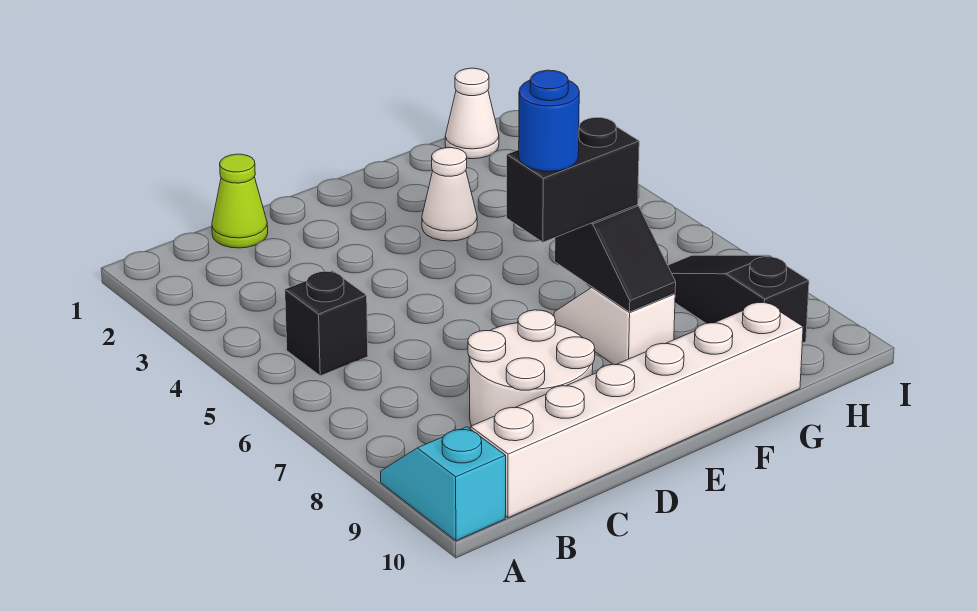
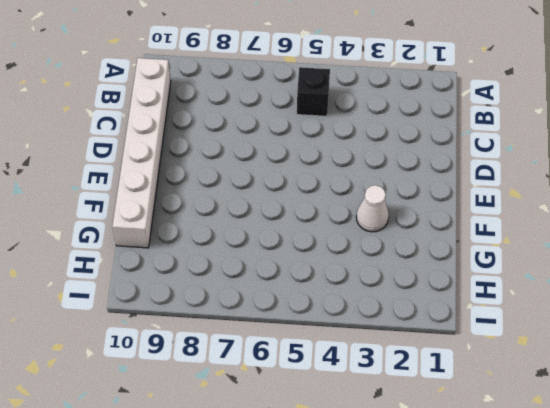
none -> cyan slope A9:A10 level 1 top 10
none -> lime cone C1 level 1
none -> white round brick C8:D9 level 1

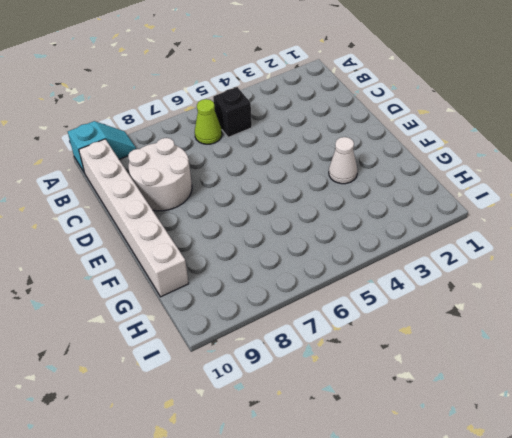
lime cone B6 level 1 -> lime cone C1 level 1
none -> white slope F7:F8 level 1 top 8
none -> white cone H1 level 1
none -> black slope H7:H9 level 1 top 9

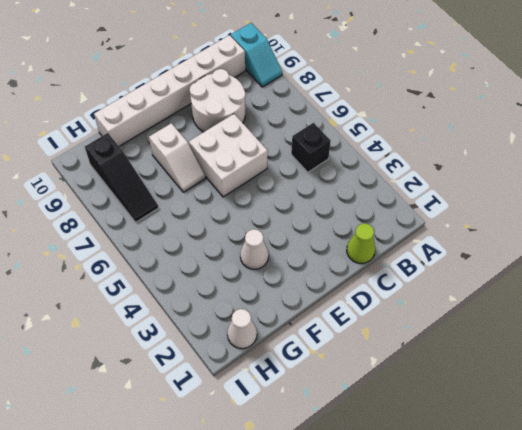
white brick D6:E7 level 1 -> none
none -> black slope F7:F8 level 2 top 7
none -> black brick E7:F7 level 3
none -> blue round brick E7 level 4

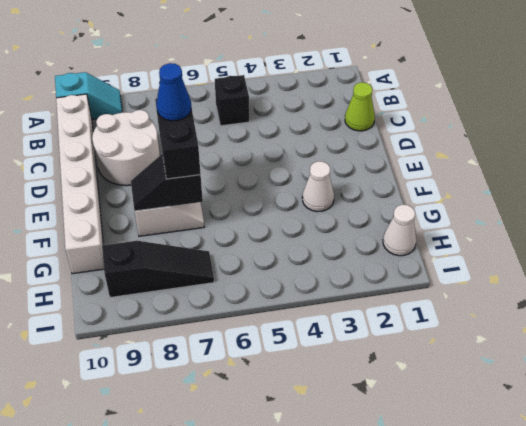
blue cone E7 level 4 -> blue round brick E7 level 4

